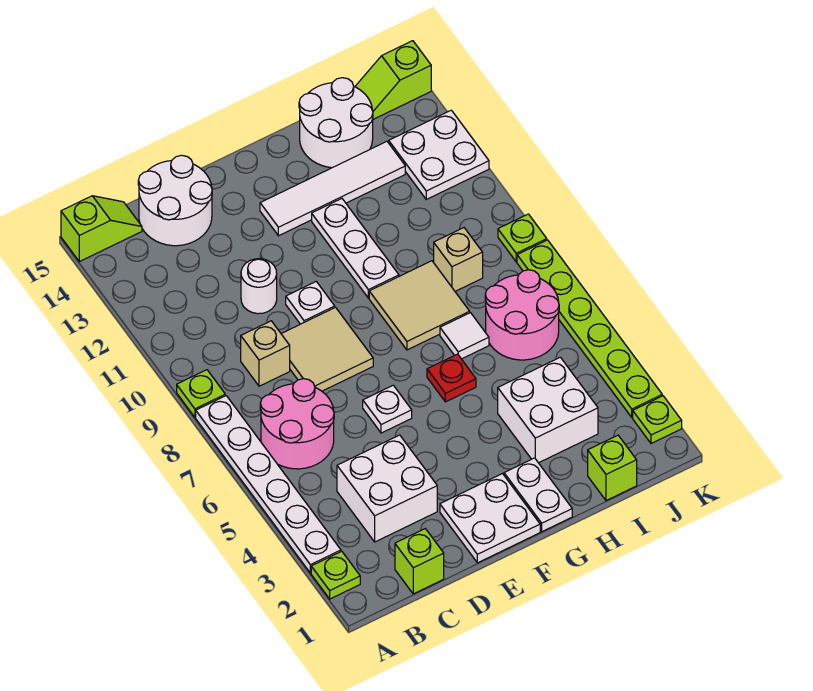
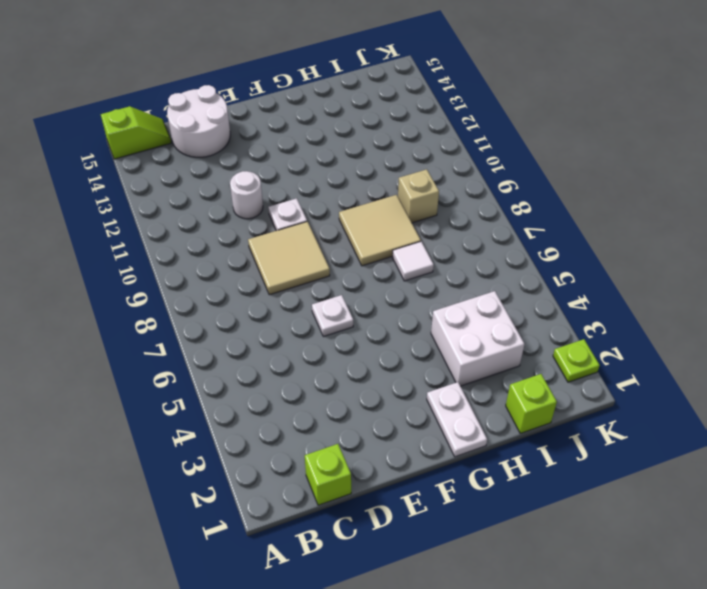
none -> lime plate A2 level 1
none -> white plate A3:A8 level 1
none -> lime plate A9 level 1
none -> pink round brick B6:C7 level 1

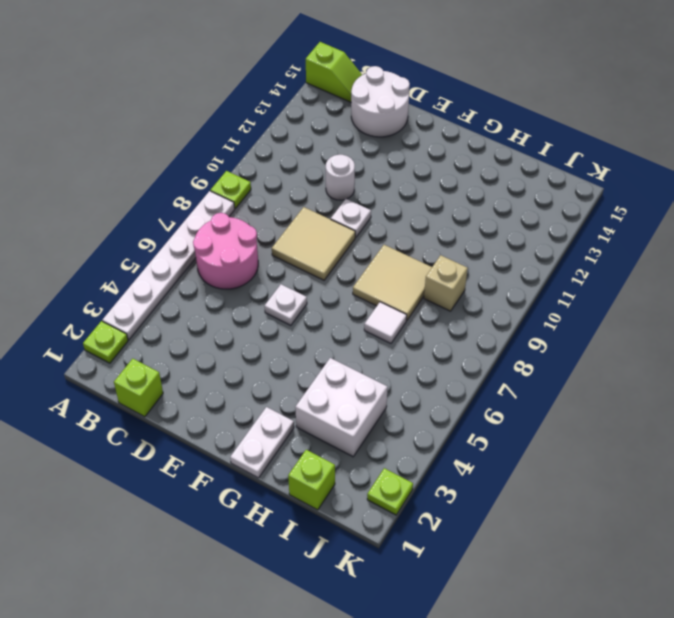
none -> white brick C3:D4 level 1
none -> tan brick C9 level 1
none -> white plate E1:F2 level 1
none -> white tile F13:I13 level 1

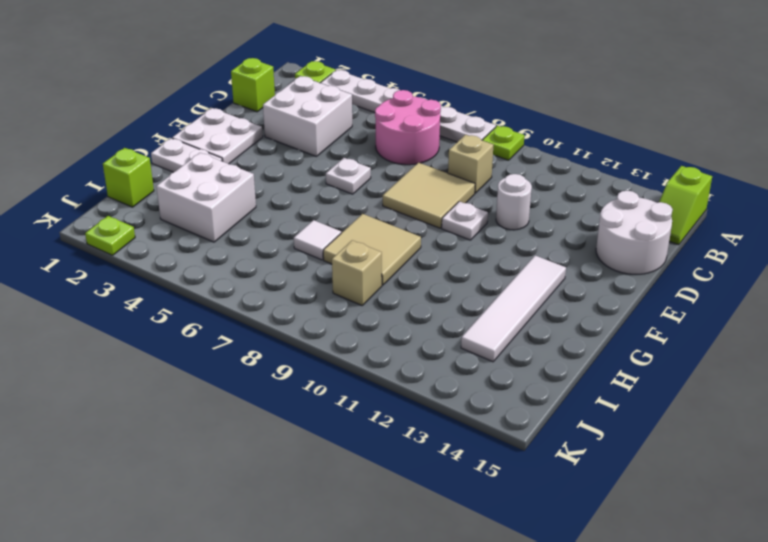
none -> red plate G6 level 1
none -> white plate G10:G12 level 1
none -> white round brick H14:I15 level 1
none -> pink round brick I6:J7 level 1

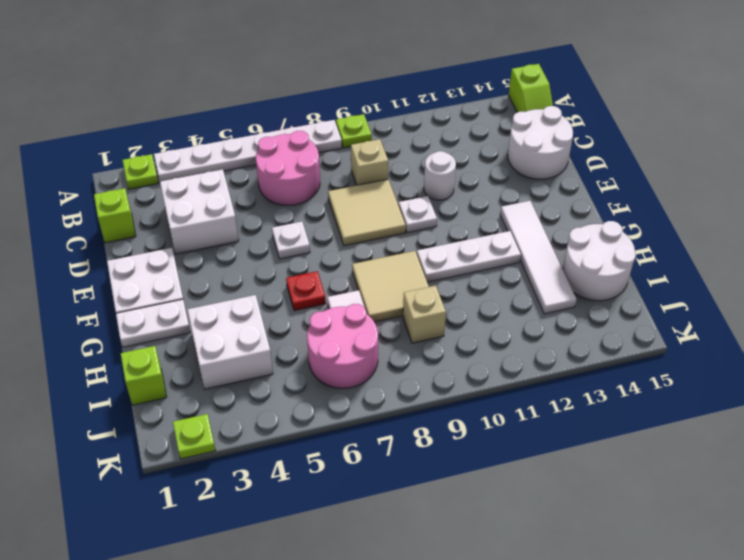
none -> white plate J12:K13 level 1
none -> lime slope J15:K15 level 1 top K
none -> lime plate K3:K8 level 1
none -> lime plate K9 level 1

